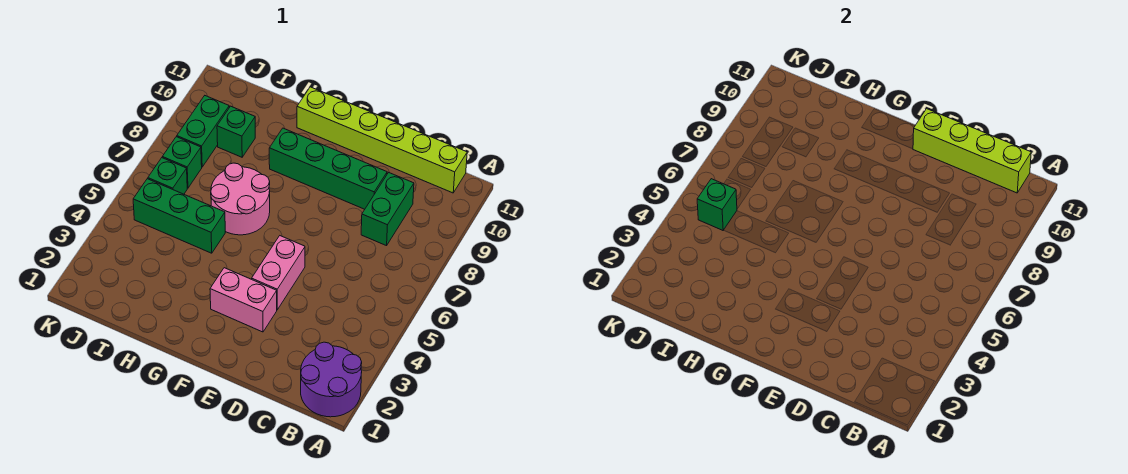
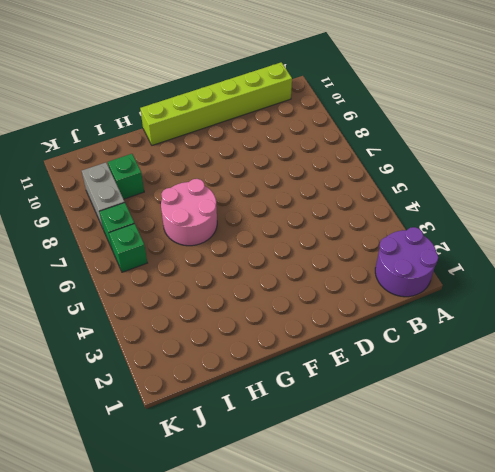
grey brick J8:J9 level 1 -> green brick J8:J9 level 1
none -> green brick C8:C9 level 1
none -> green brick D9:G9 level 1
none -> pink brick E3:F3 level 1

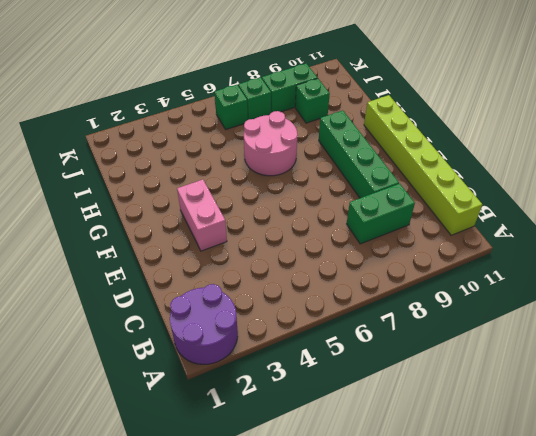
none -> pink brick E4:E5 level 1
none -> green brick H5:J5 level 1
none -> lime brick B11:E11 level 2

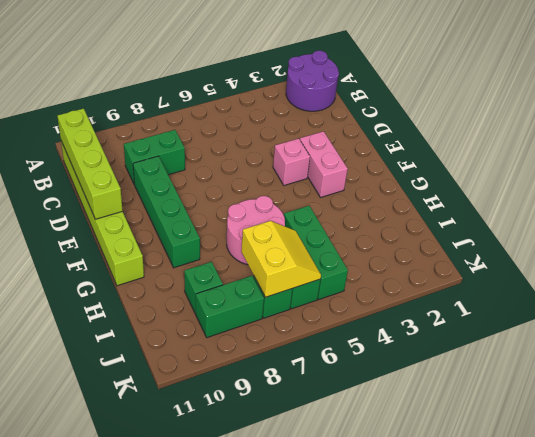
pink brick E4 level 1 -> pink brick E4:E5 level 1
yellow slope I6:J7 level 2 top 7 -> none
none -> green brick J5 level 2

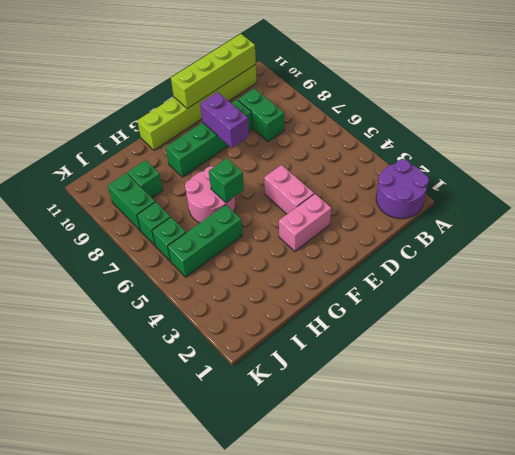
purple brick E8:E9 level 2 -> none
green brick G6 level 2 -> green brick J5 level 2

